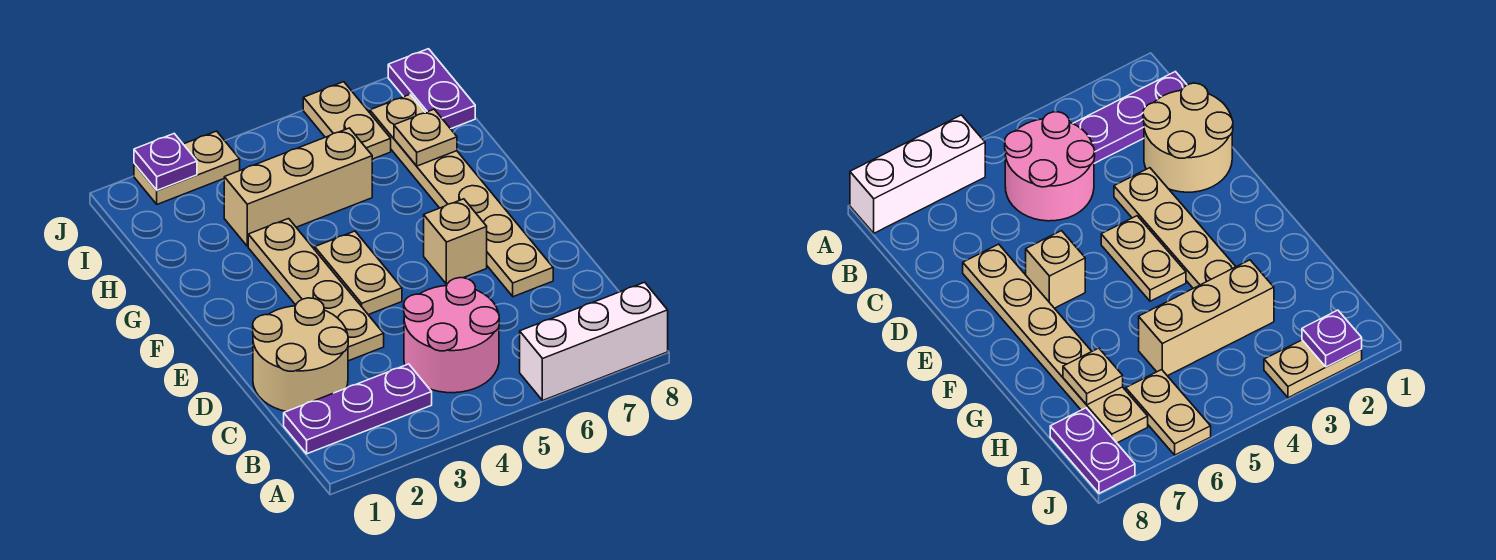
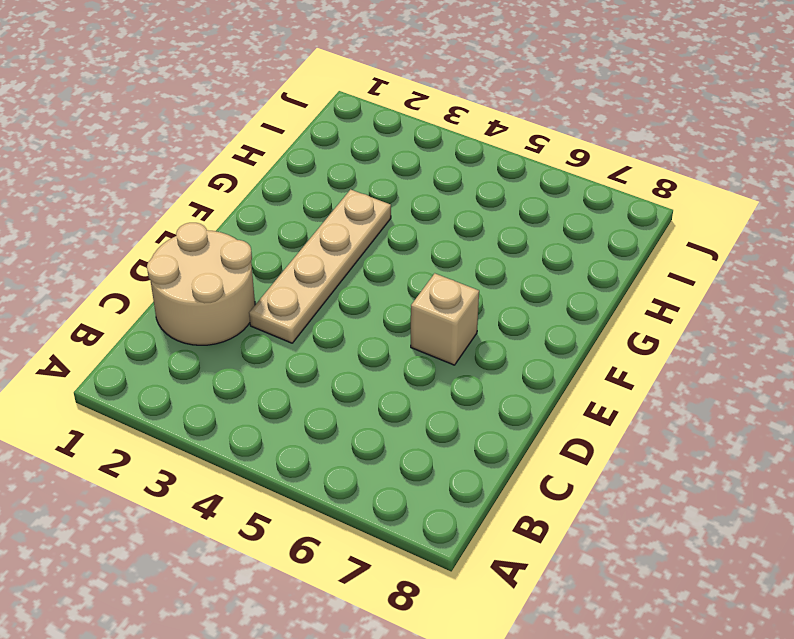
none -> white brick A6:A8 level 1
none -> purple plate B1:B3 level 1
none -> pink round brick B4:C5 level 1

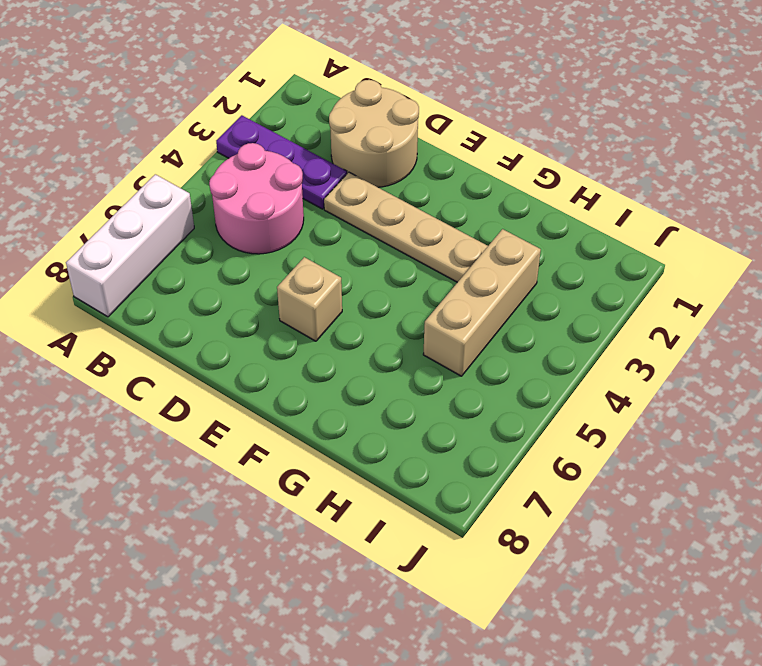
purple plate A3:C3 level 1 -> purple plate B1:B3 level 1
none -> tan plate D7:I7 level 1
none -> tan plate E4:F4 level 1
none -> tan plate I6:J6 level 1

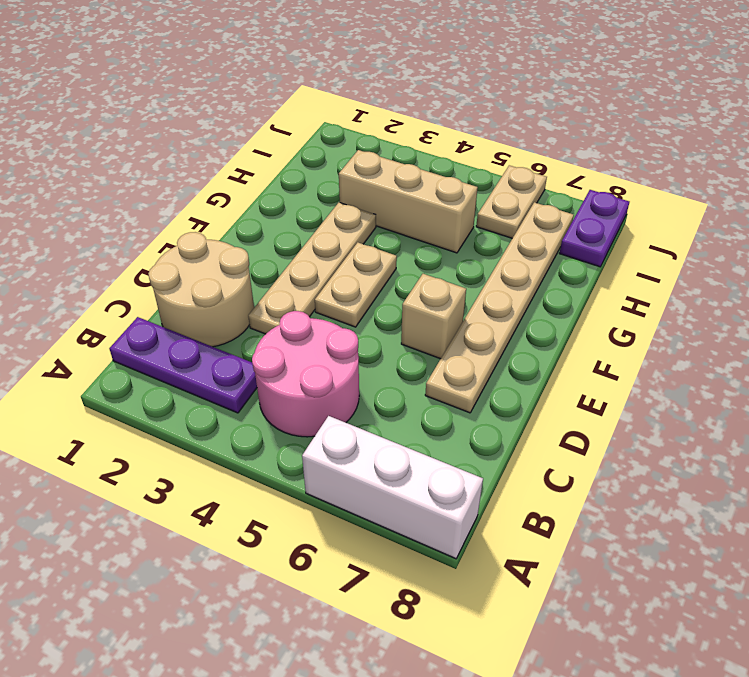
none -> tan plate J2:J3 level 1
none -> tan plate H7 level 2
none -> purple plate J2 level 2

